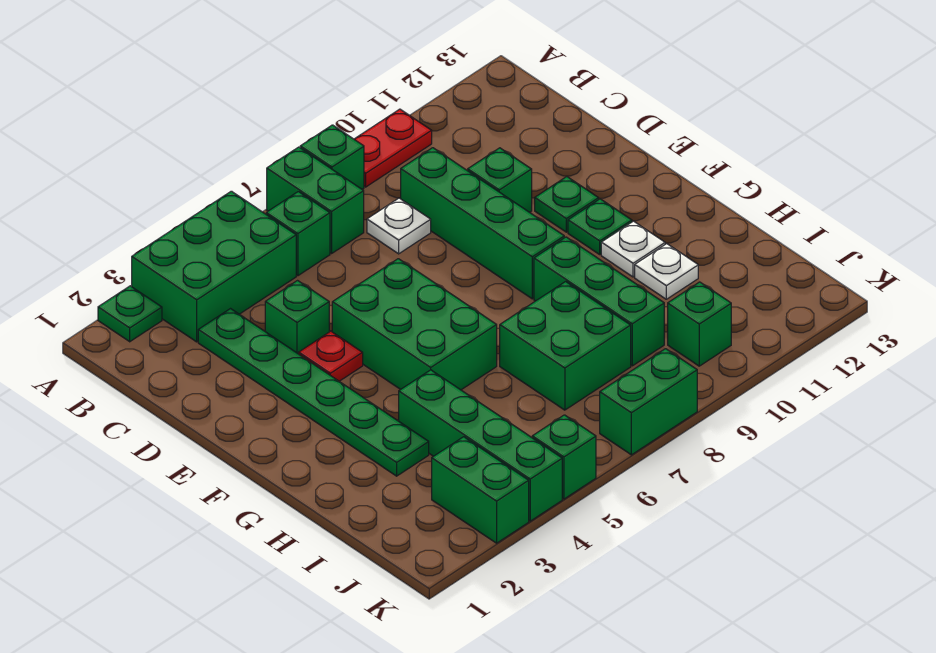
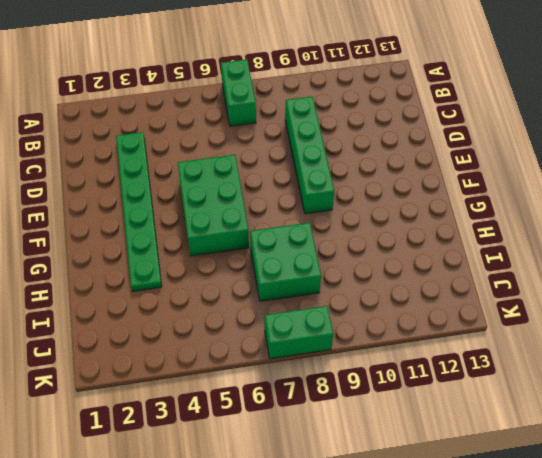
none -> green plate A2 level 1
none -> green brick A3:B5 level 1
none -> green brick A8 level 1

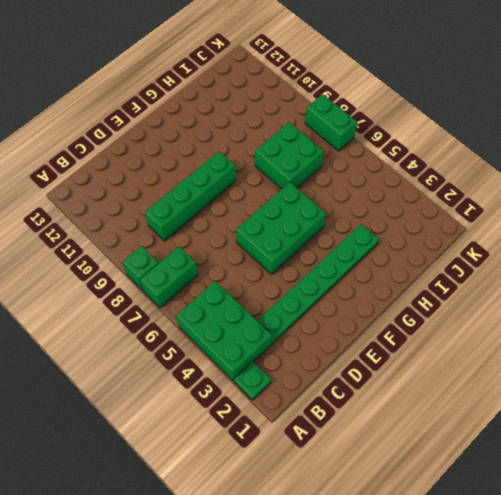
none -> red plate A9:A10 level 1
none -> green brick B6 level 1
none -> white plate C8 level 1

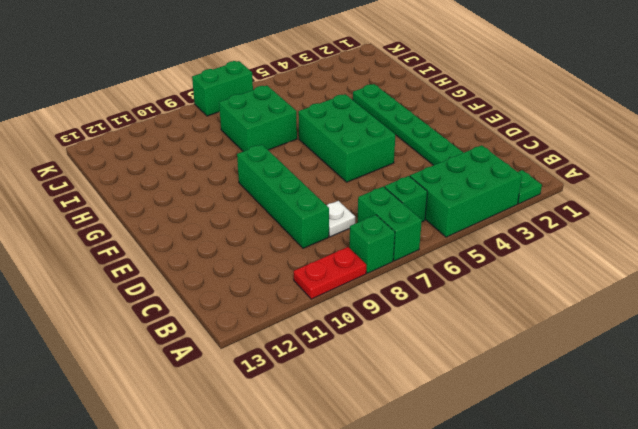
none -> green brick D4 level 1
none -> green brick D10 level 1
none -> red plate E4 level 1

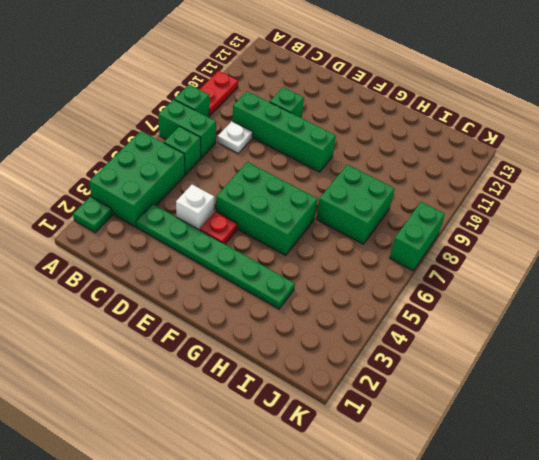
white brick D4 level 1 -> green brick D4 level 1
none -> green plate E11 level 1
none -> green plate F11 level 1
none -> green brick G9:I9 level 1

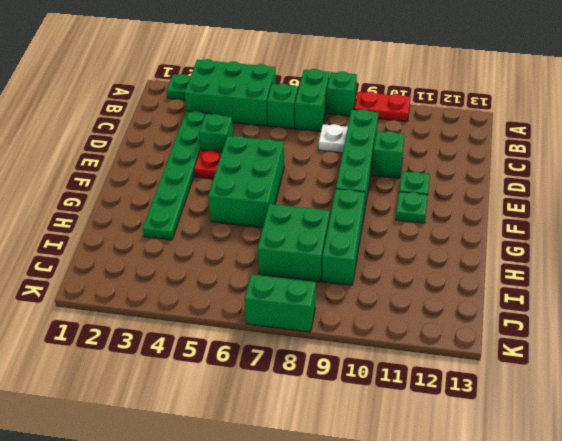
none -> white plate G11 level 1
none -> green brick H4:K4 level 1
none -> white plate H11 level 1

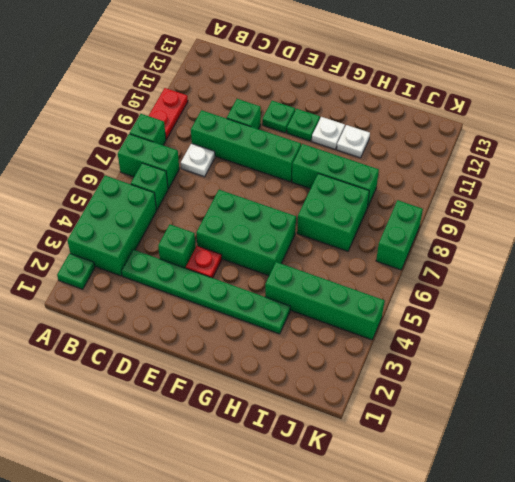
none -> green brick J3:K3 level 1
none -> green brick J10 level 1
none -> green brick K5 level 1

